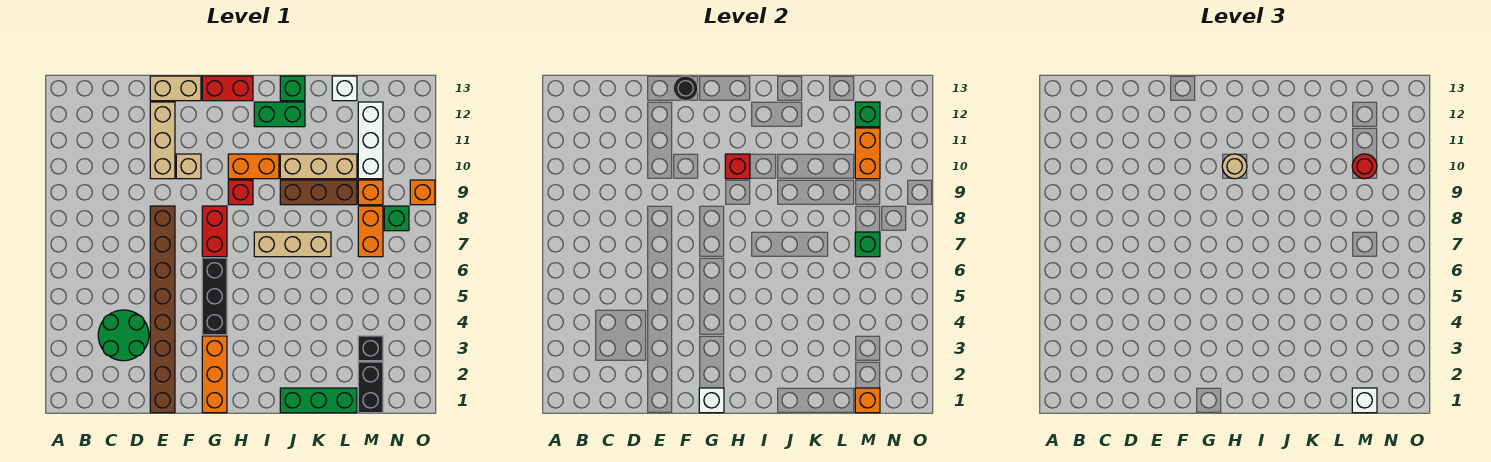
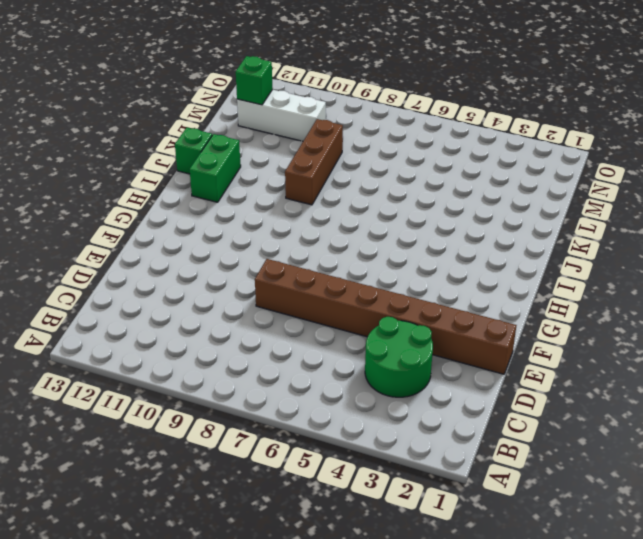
none -> tan brick E10:E12 level 1
none -> tan brick E13:F13 level 1
none -> tan brick F10 level 1
none -> orange brick G1:G3 level 1

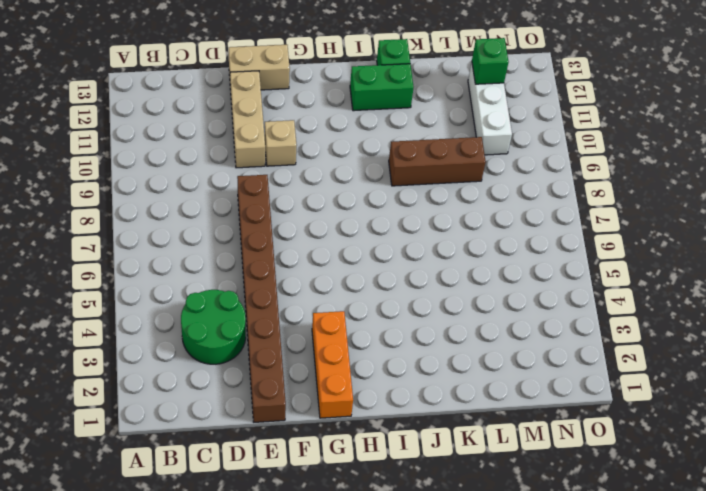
none -> black brick G4:G6 level 1
none -> red brick G7:G8 level 1
none -> red brick G13:H13 level 1
none -> red brick H9 level 1

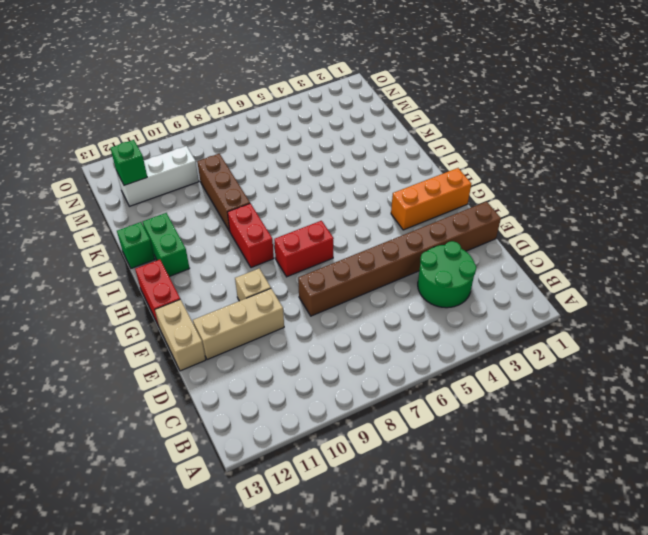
red brick H9:I9 level 1 -> red brick H9 level 1
none -> black brick G4:G6 level 1
none -> orange brick H10:I10 level 1
none -> tan brick I7:K7 level 1
none -> green brick J1:L1 level 1

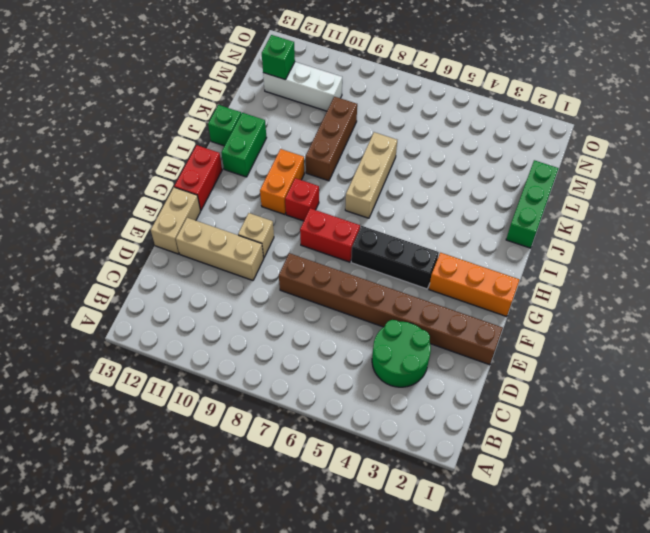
none -> tan brick J10:L10 level 1
none -> white brick L13 level 1
none -> black brick M1:M2 level 1
none -> black brick M3 level 1

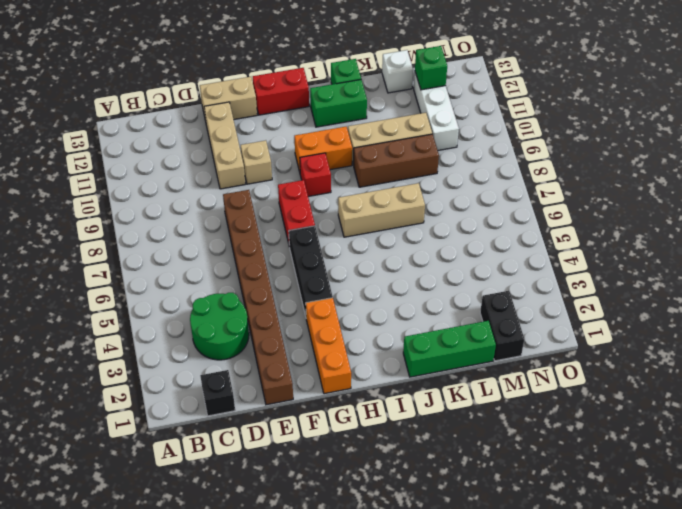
black brick C1 level 1 -> black brick M3 level 1
none -> orange brick M7:M8 level 1
none -> orange brick M9 level 1
none -> green brick N8 level 1
none -> orange brick O9 level 1

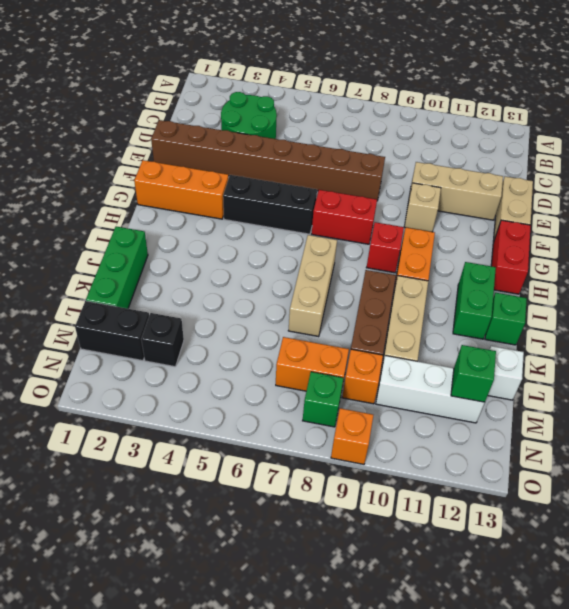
none -> black round brick F13 level 2
none -> white brick G1 level 2
none -> red brick H10 level 2
none -> orange brick M1 level 2

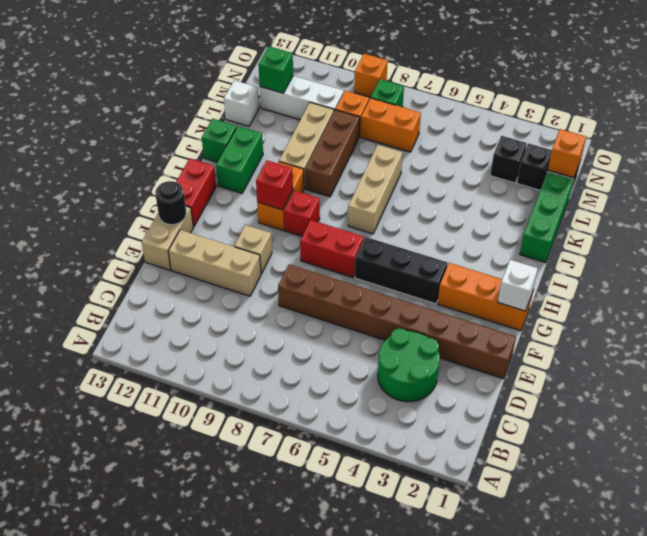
none -> green brick M7 level 2
none -> orange brick M10:M11 level 2
none -> tan round brick H10 level 3
none -> white brick M1 level 3

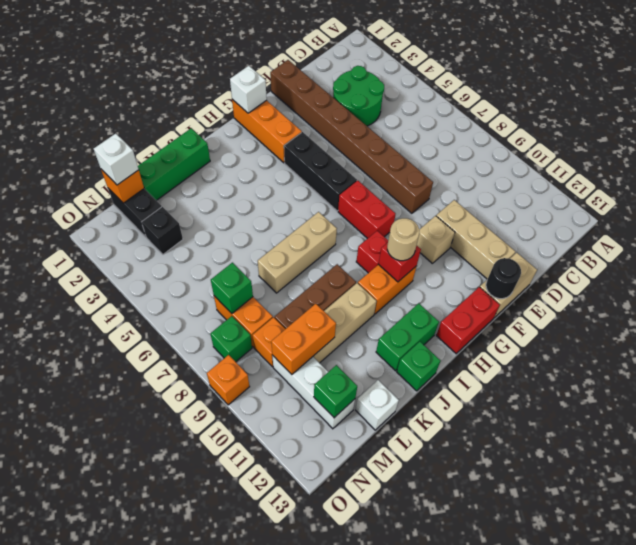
orange brick L10:M10 level 2 -> orange brick M10:M11 level 2
none -> red round brick M10 level 3

